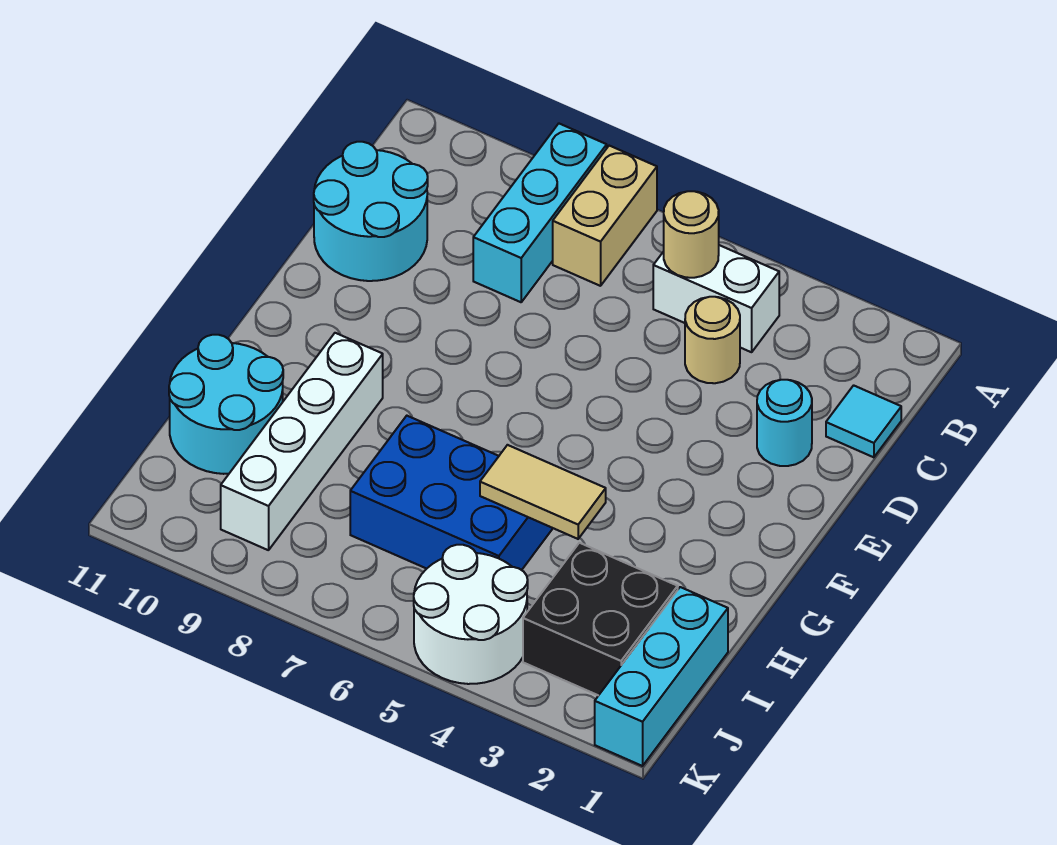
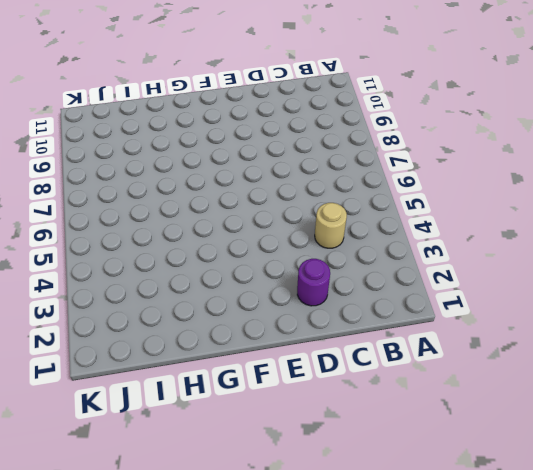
purple round brick D2 level 1 -> cyan round brick D2 level 1
none -> tan brick A7:B7 level 1
none -> cyan brick A8:C8 level 1
none -> white brick B4:B5 level 1

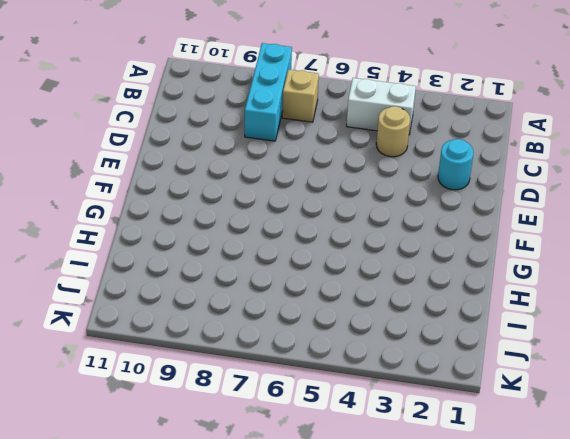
tan brick B7 level 1 -> tan brick A7:B7 level 1
none -> cyan tile C1 level 1
none -> cyan round brick C10:D11 level 1
none -> white brick G9:J9 level 1

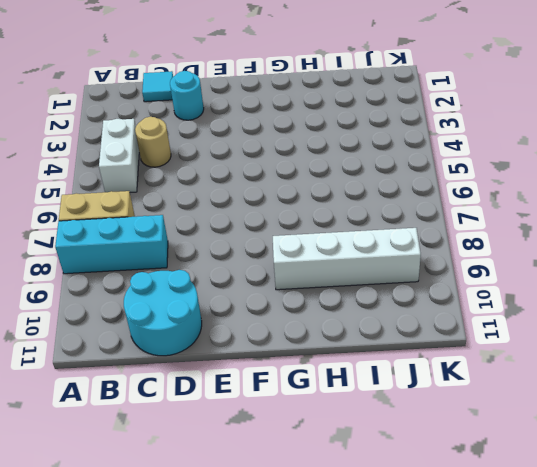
none -> blue brick H5:I7 level 1
none -> cyan round brick H10:I11 level 1
none -> cyan brick I1:K1 level 1

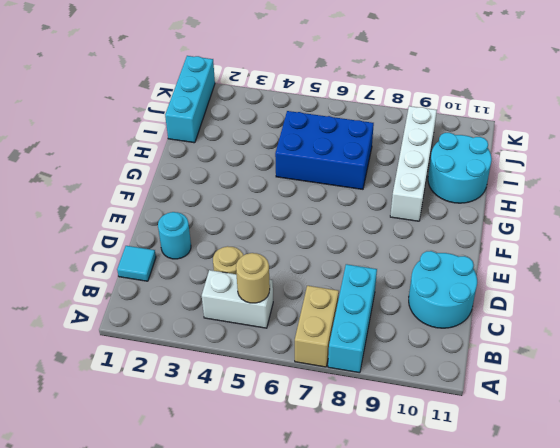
none -> black brick I2:J3 level 1
none -> white round brick J4:K5 level 1
none -> tan tile H4:H5 level 2

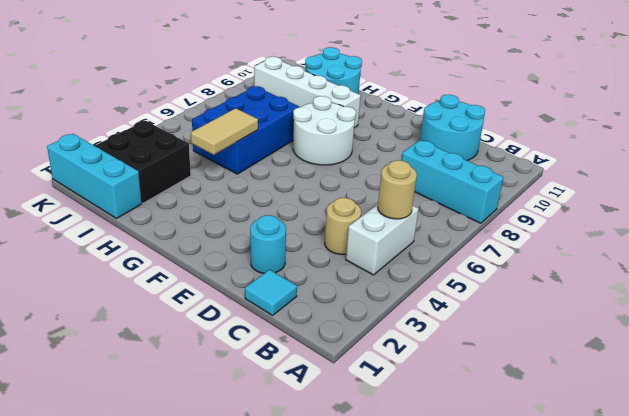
white round brick F7:G8 level 1 -> white round brick J4:K5 level 1
none -> tan brick A7:B7 level 1

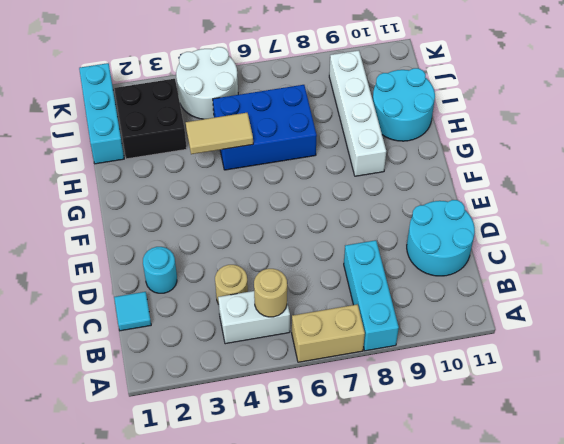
tan brick A6:A7 level 1 -> tan brick A7:B7 level 1

